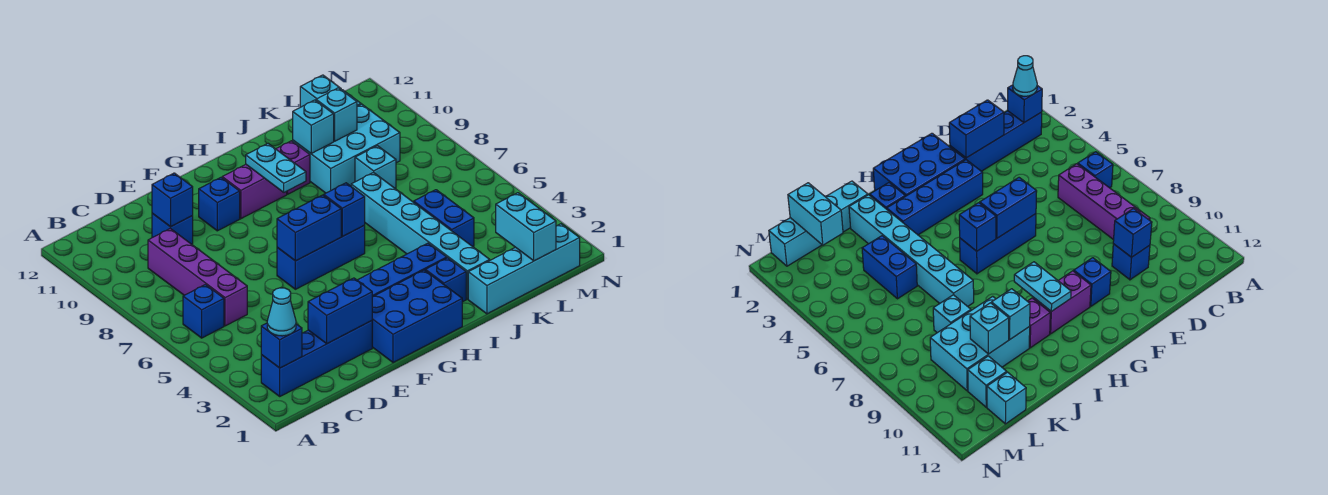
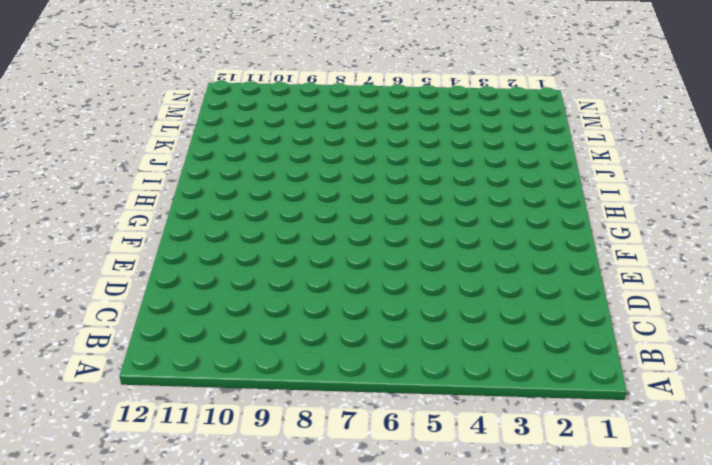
none -> blue brick B2:E2 level 1
none -> blue brick B6 level 1
none -> purple brick C6:C9 level 1

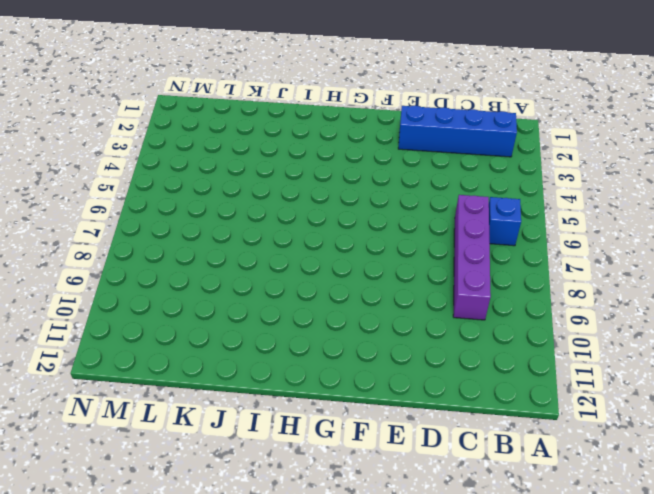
none -> blue brick D10 level 1
none -> blue brick F1:H2 level 1
none -> blue brick F3:I3 level 1

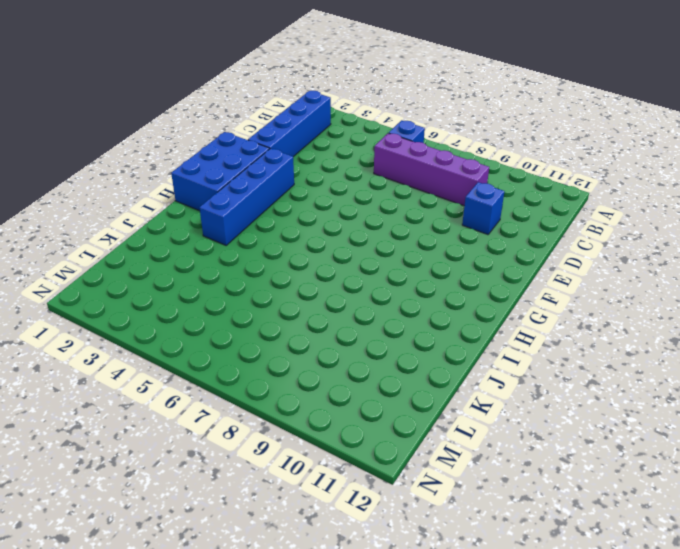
none -> blue brick F6:H6 level 1
none -> blue brick F10 level 1
none -> purple brick G10:H10 level 1

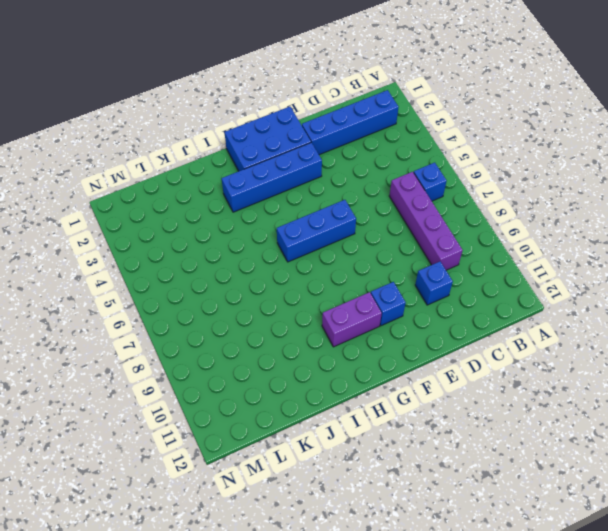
none -> blue brick I2 level 1
none -> purple brick I10 level 1
none -> cyan brick J1:M1 level 1

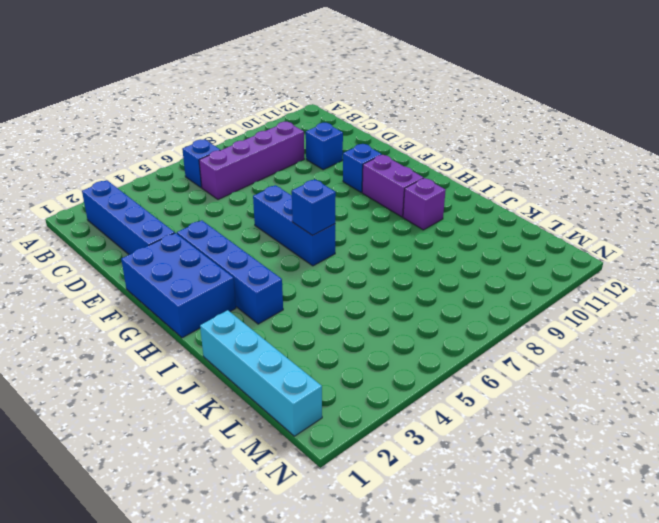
none -> blue brick I2 level 1
none -> cyan brick J2:J7 level 1
none -> cyan brick J9:L10 level 1

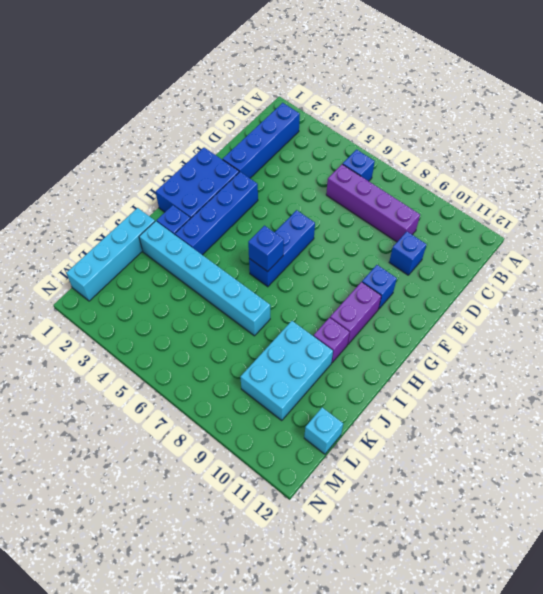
none -> blue brick K4:K5 level 1
none -> cyan brick K8 level 1
none -> cyan brick L11 level 1

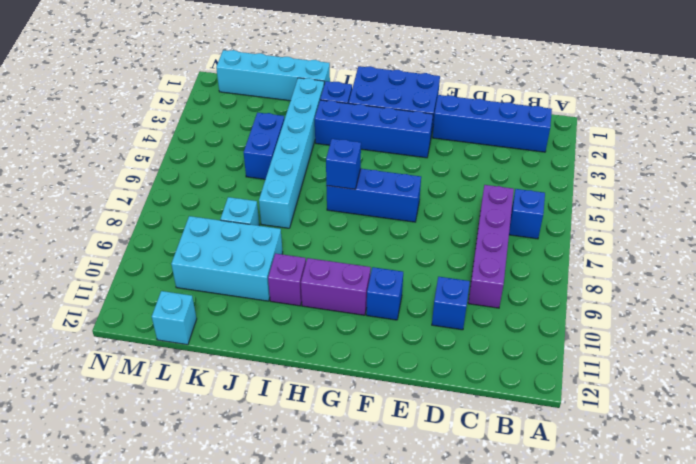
none -> cyan brick L11 level 1
none -> blue brick B2 level 2
none -> blue brick D2:E2 level 2

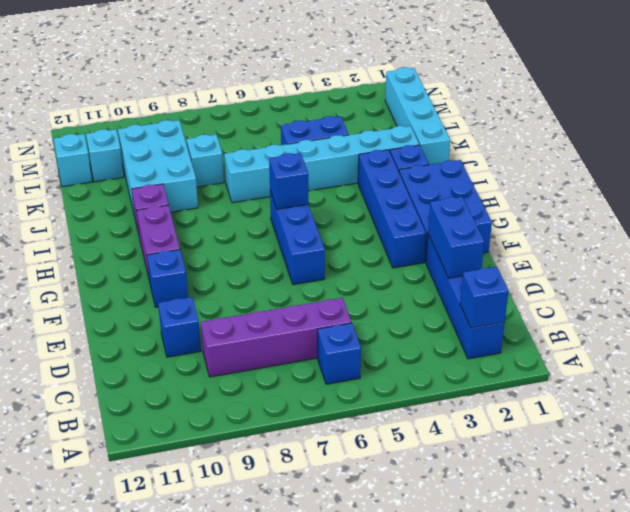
none -> blue brick D10 level 2
none -> blue brick F6:G6 level 2
none -> cyan plate H9:H10 level 2

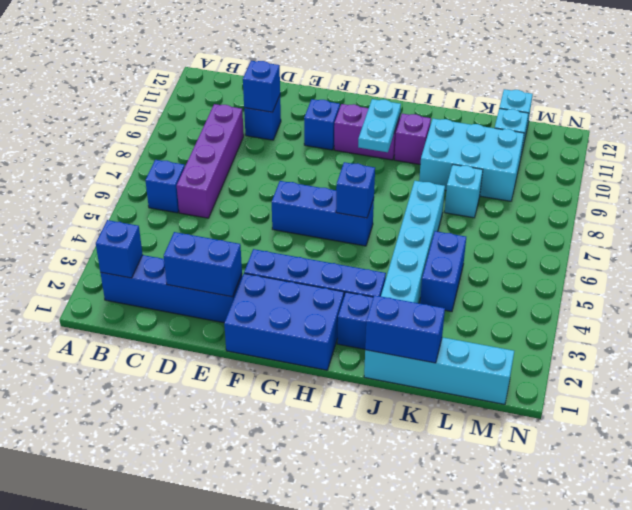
blue brick J1:K1 level 2 -> blue brick F6:G6 level 2
none -> cyan brick J10 level 2
none -> cyan brick K10 level 2
none -> cyan brick L1:L2 level 2

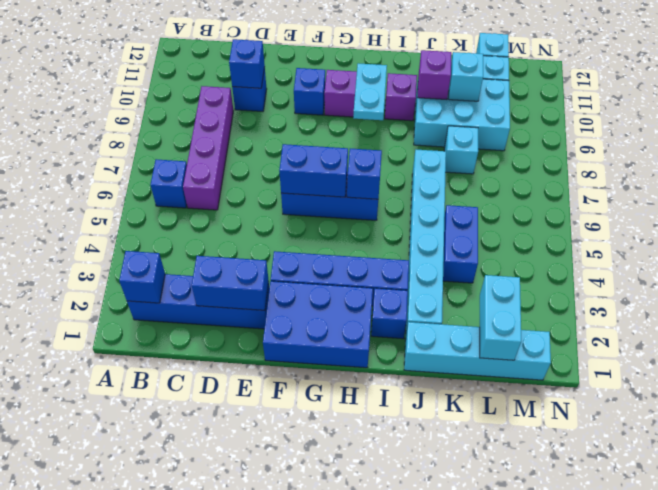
purple brick J10 level 2 -> cyan brick J10 level 2
none -> cyan cone B2 level 3

